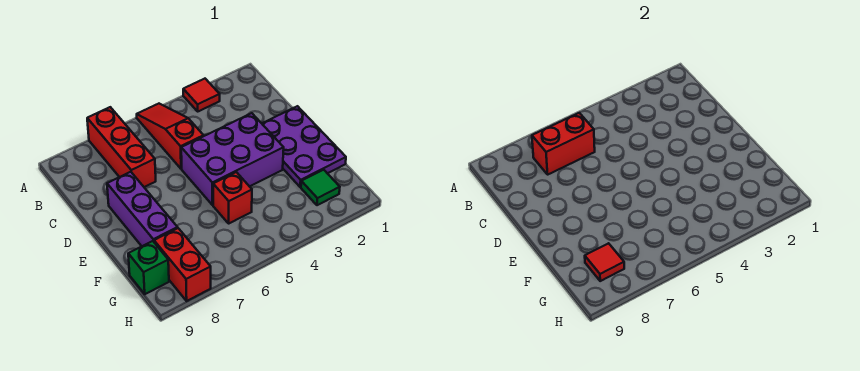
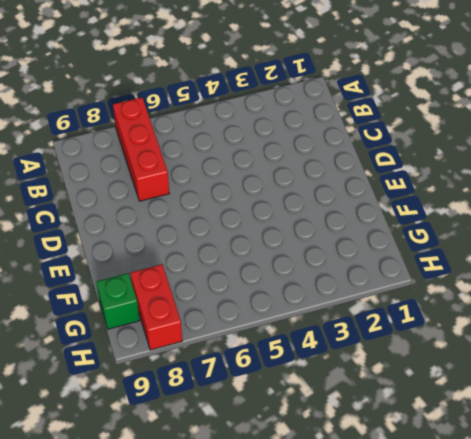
none -> red tile A3 level 1
none -> red slope A5:C5 level 1 top C
none -> purple plate D1:F2 level 1

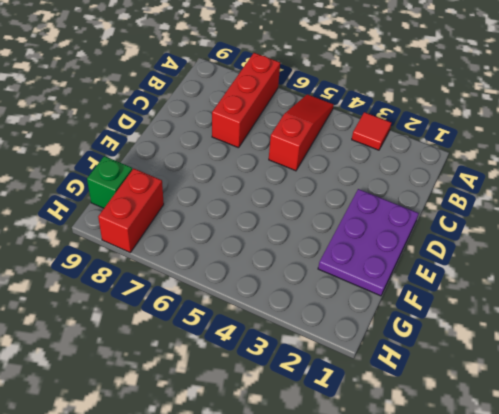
none -> purple brick D3:E5 level 1
none -> purple brick D8:F8 level 1
none -> red brick F5 level 1

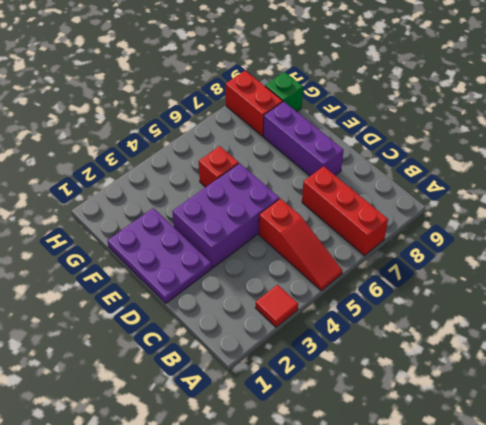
none -> green tile G2 level 1
none -> red brick B6:B7 level 2
none -> red tile G8 level 2

